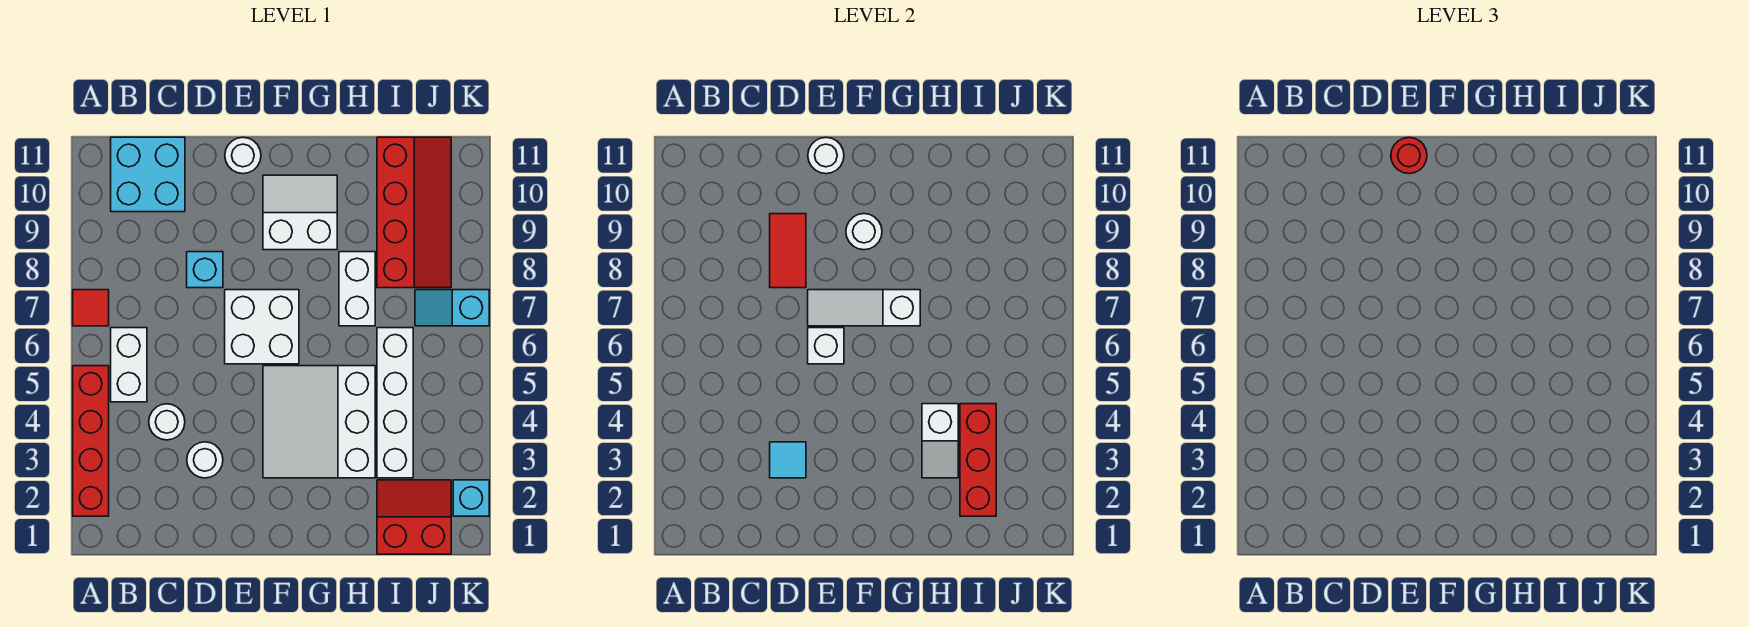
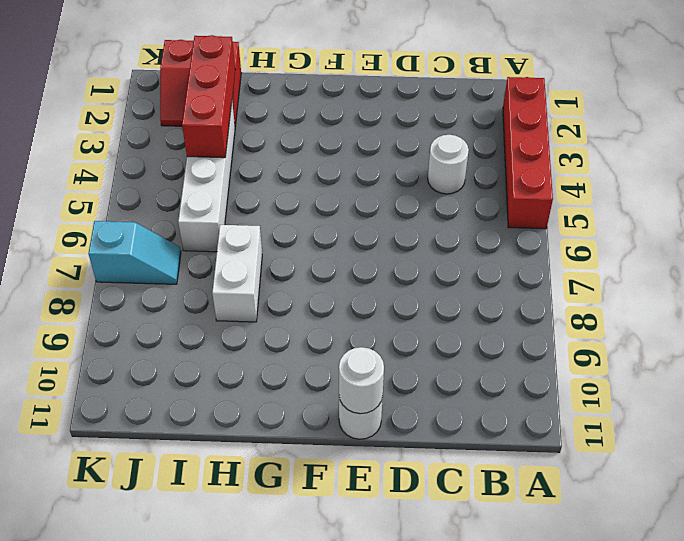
none -> red tile A7 level 1
none -> white brick B5:B6 level 1
none -> cyan brick B10:C11 level 1

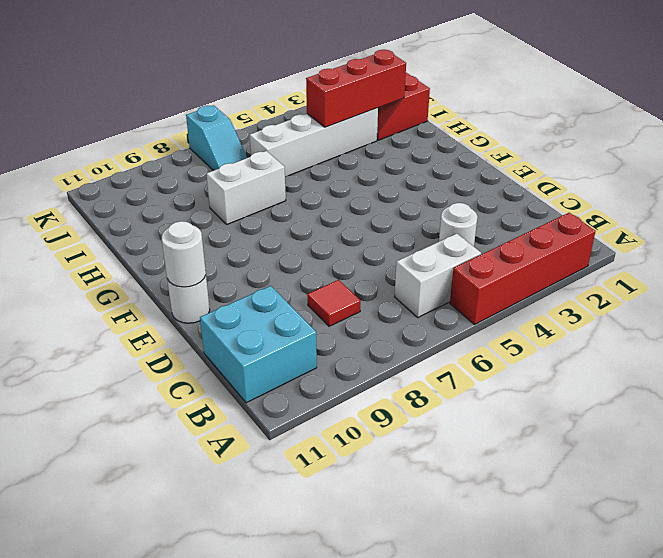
red tile C8 level 1 -> red tile A7 level 1
none -> white round brick D3 level 1
none -> cyan brick D8 level 1
none -> white brick E6:F7 level 1

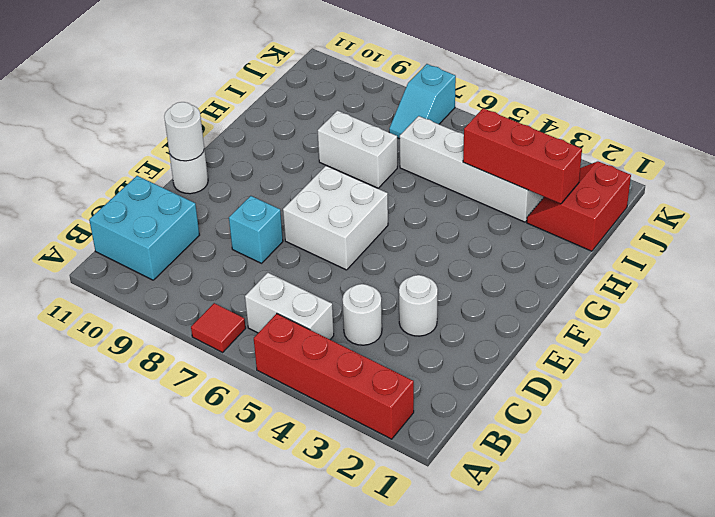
none -> white slope F3:H5 level 1 top H
none -> white slope F9:G10 level 1 top 9
none -> red slope I8:J11 level 1 top I

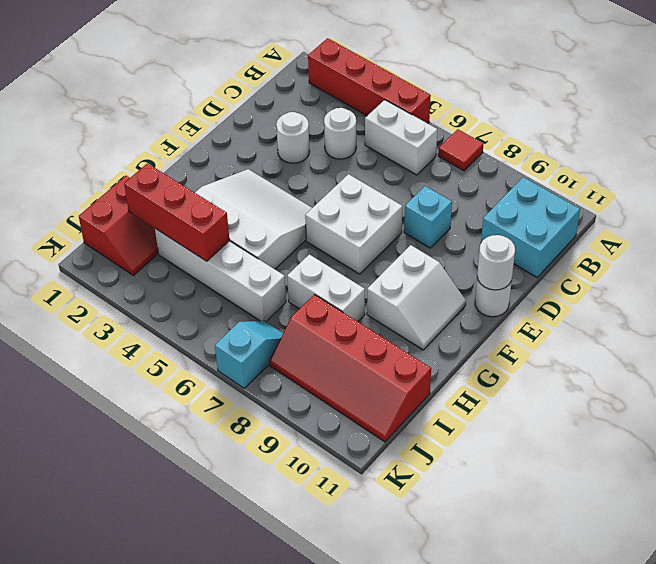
none -> cyan brick K2 level 1
none -> cyan tile D3 level 2
none -> red tile D8:D9 level 2

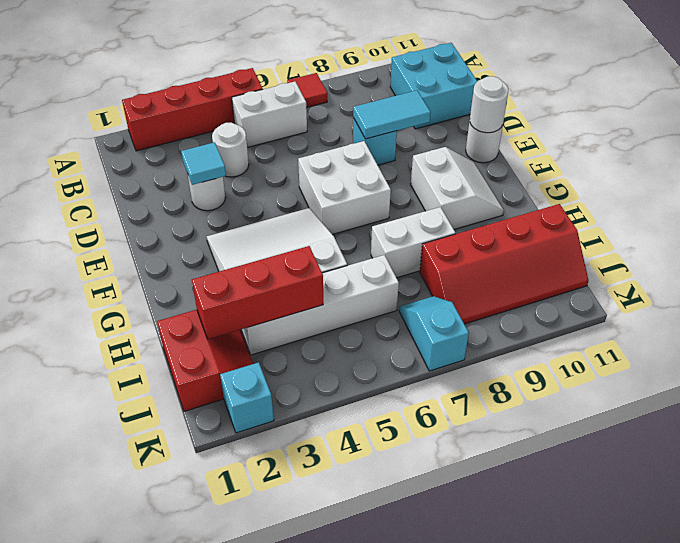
cyan tile D8:D9 level 2 -> red tile D8:D9 level 2
none -> white brick E6 level 2
none -> white slope E7:G7 level 2 top G
none -> white round brick F9 level 2

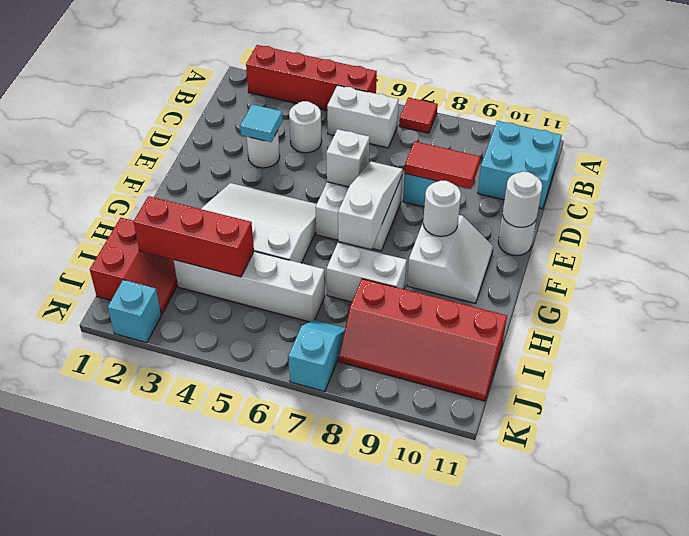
none -> white slope H3:H4 level 2 top 4
none -> red round brick E11 level 3

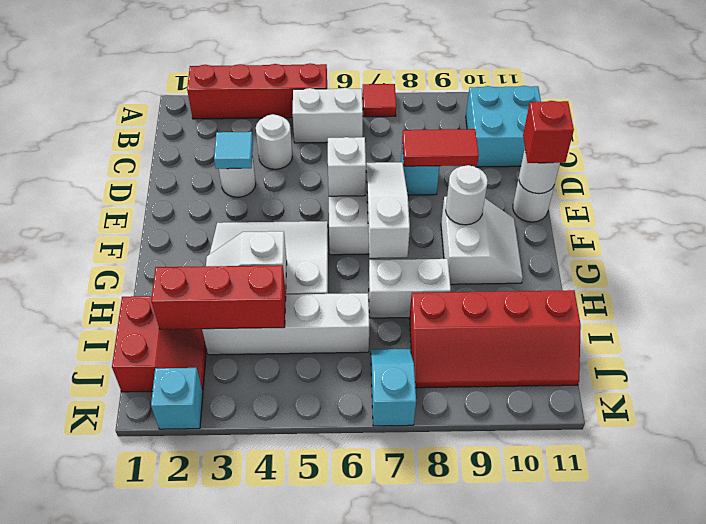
red brick E11 level 3 -> red round brick E11 level 3

